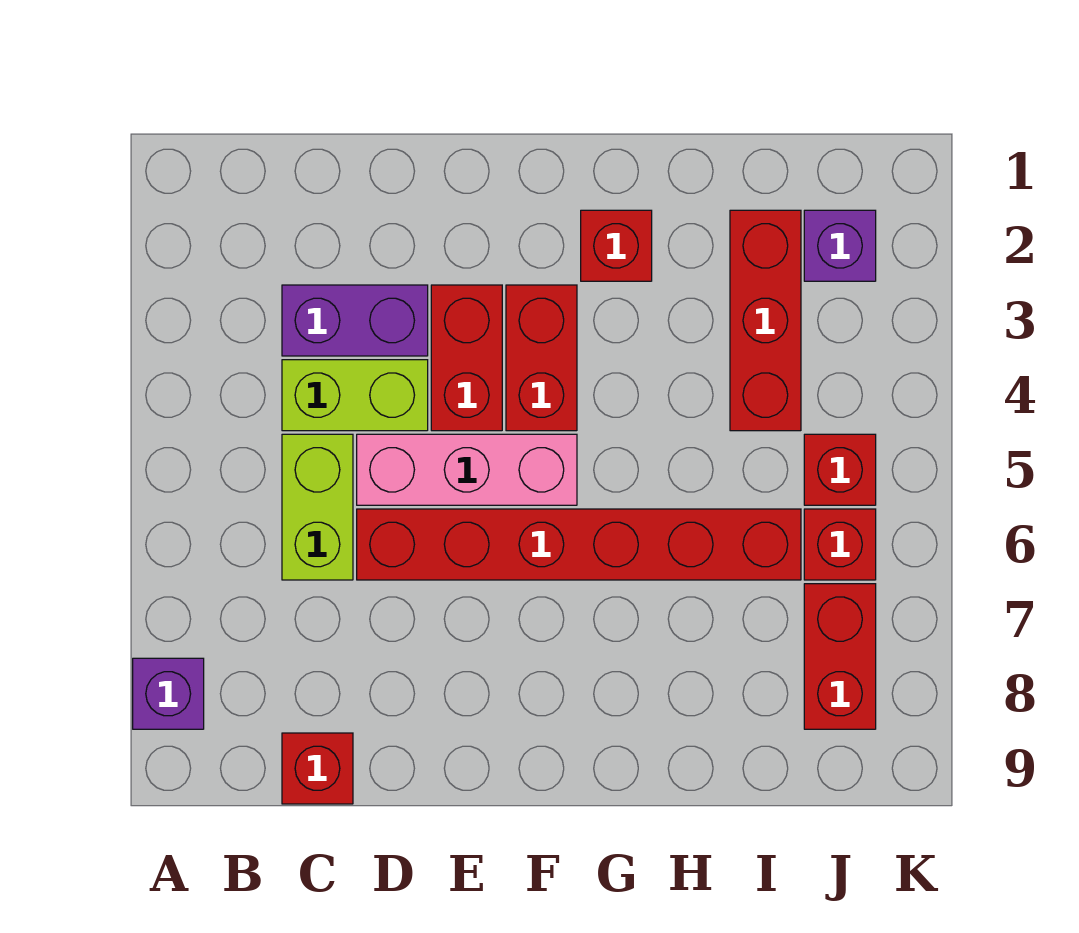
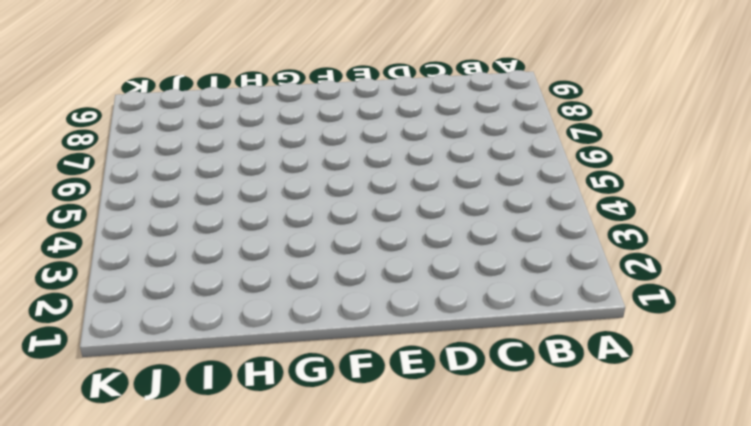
none -> purple brick A8 level 1
none -> purple brick C3:D3 level 1
none -> lime brick C4:D4 level 1

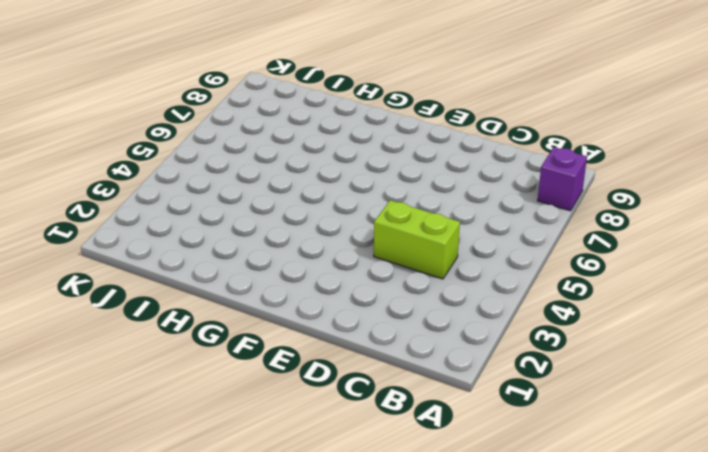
none -> purple brick C3:D3 level 1
none -> lime brick C5:C6 level 1
none -> red brick C9 level 1

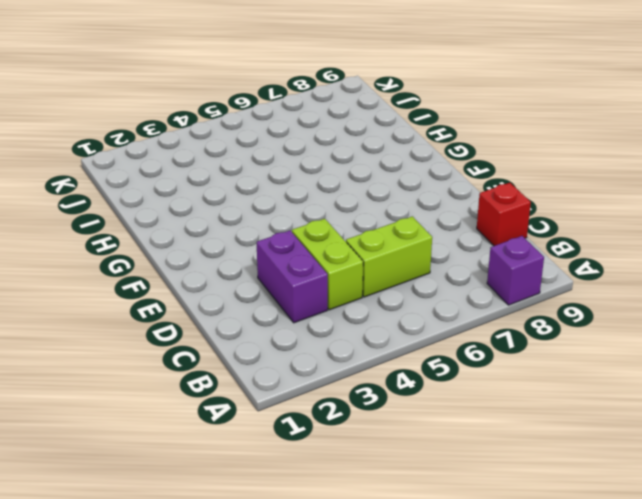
none -> pink brick D5:F5 level 1
none -> red brick D6:I6 level 1
none -> red brick E3:E4 level 1

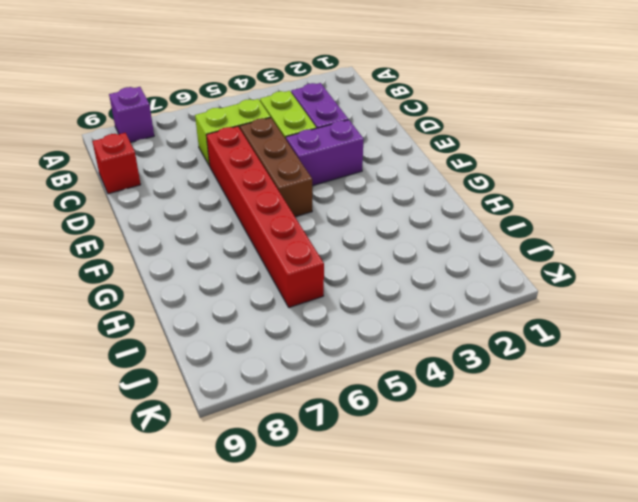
brown brick D5:F5 level 1 -> pink brick D5:F5 level 1
purple brick E3:E4 level 1 -> red brick E3:E4 level 1
none -> red brick F3:F4 level 1
none -> red brick G2 level 1
none -> red brick I2:I4 level 1

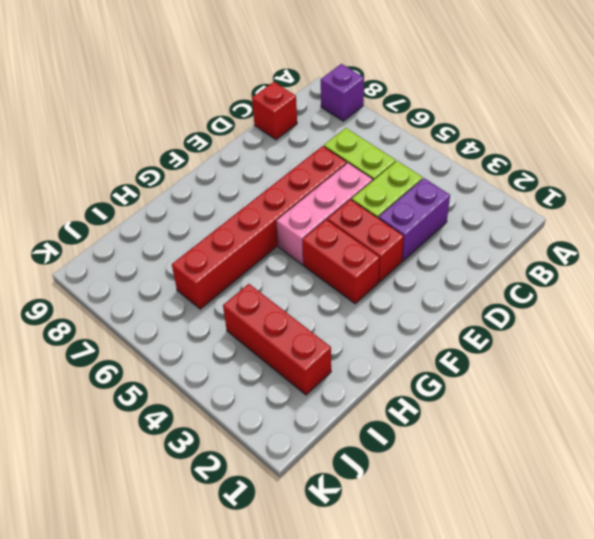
none -> red brick G2 level 1
none -> purple brick J2 level 1
none -> red brick J5 level 1

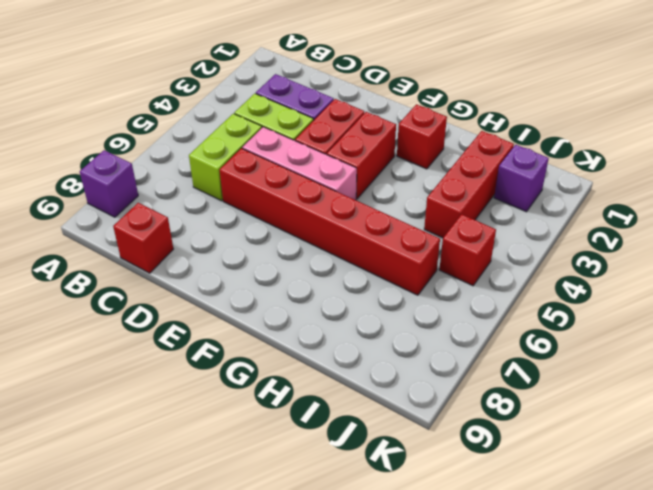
none -> red brick J6 level 1
none -> red brick J7:J8 level 1

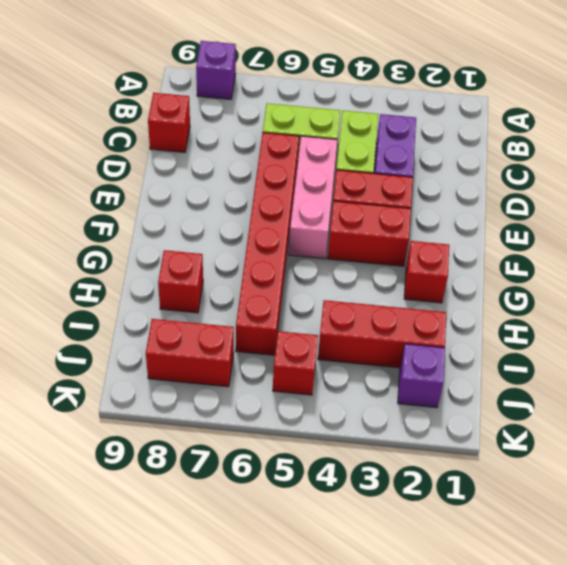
red brick H8 level 1 -> red brick J6 level 1

